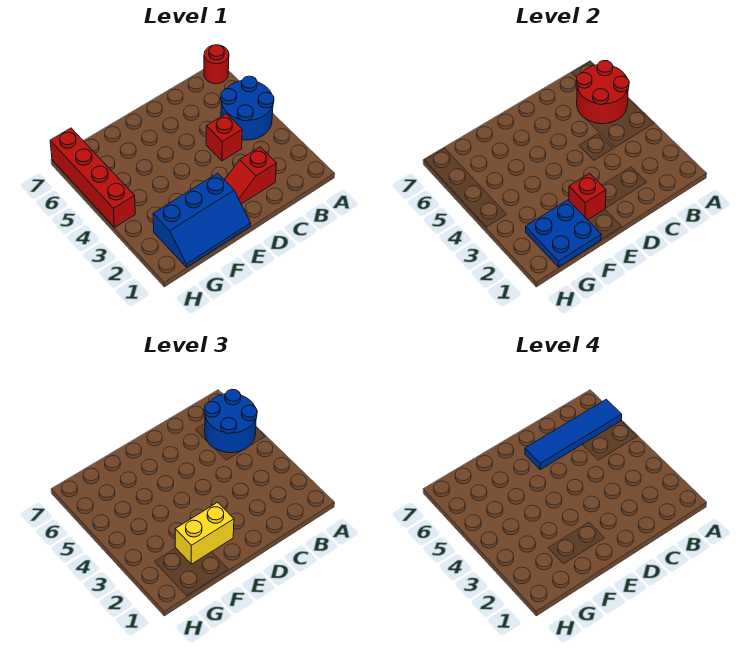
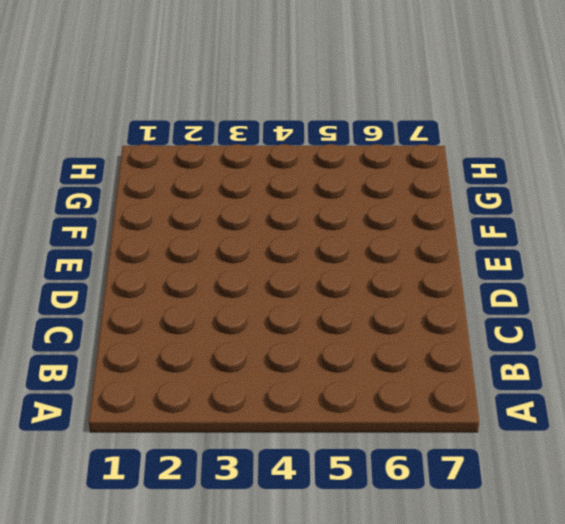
none -> blue round brick A4:B5 level 1
none -> red round brick A7 level 1
none -> red slope C2:D2 level 1 top C

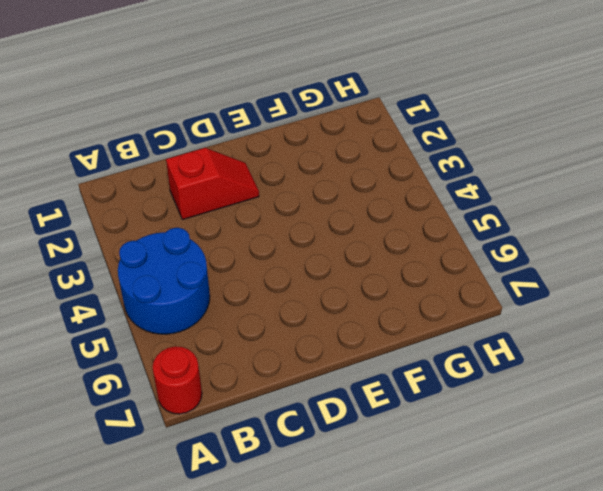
none -> red brick C4 level 1
none -> blue slope E1:G2 level 1 top 2
none -> red brick H4:H7 level 1

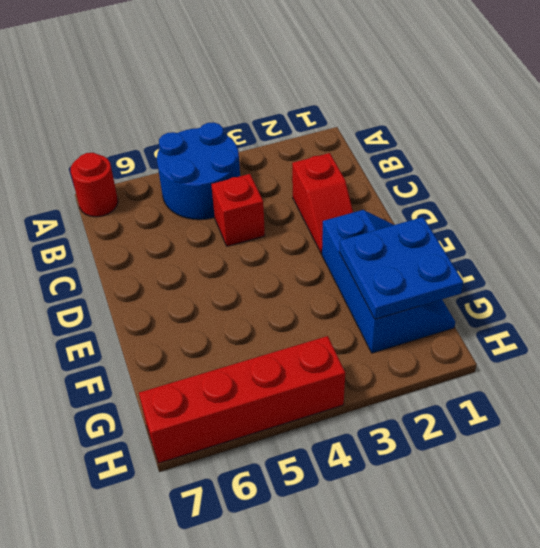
none -> red round brick A5:B6 level 2
none -> red brick E2 level 2
none -> blue round brick A5:B6 level 3

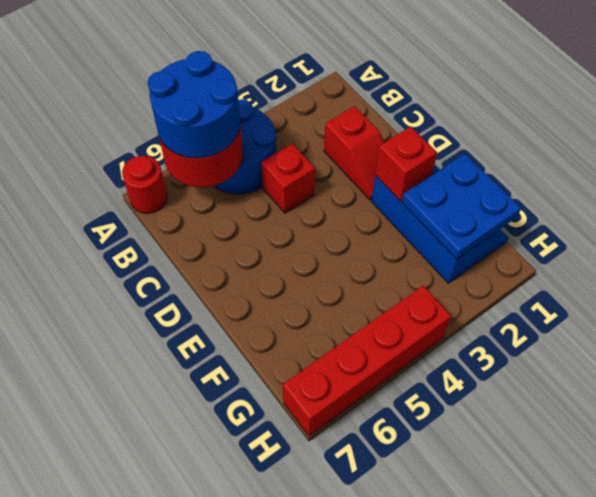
none -> yellow brick E2:F2 level 3
none -> blue tile A6:D6 level 4

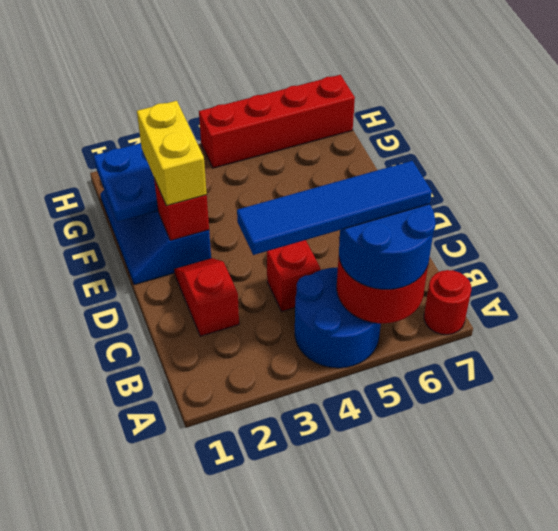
blue tile B3:B6 level 4 -> blue tile A6:D6 level 4

